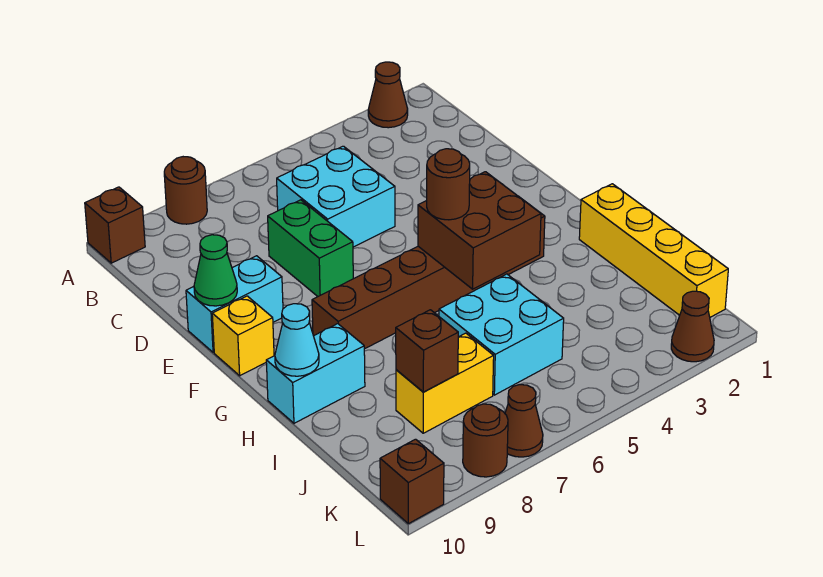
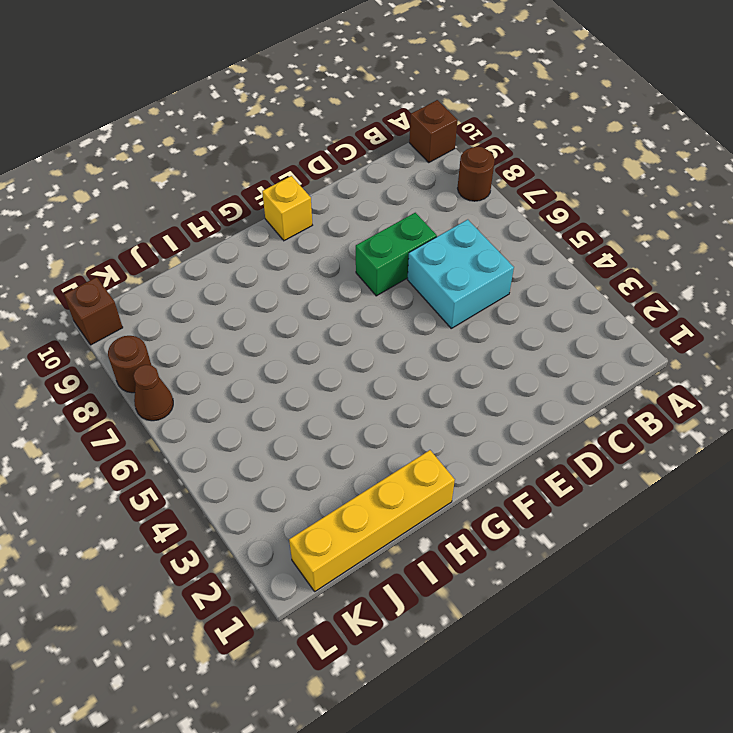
none -> brown cone A2 level 1
none -> cyan brick E9:E10 level 1
none -> brown brick G3:G8 level 1

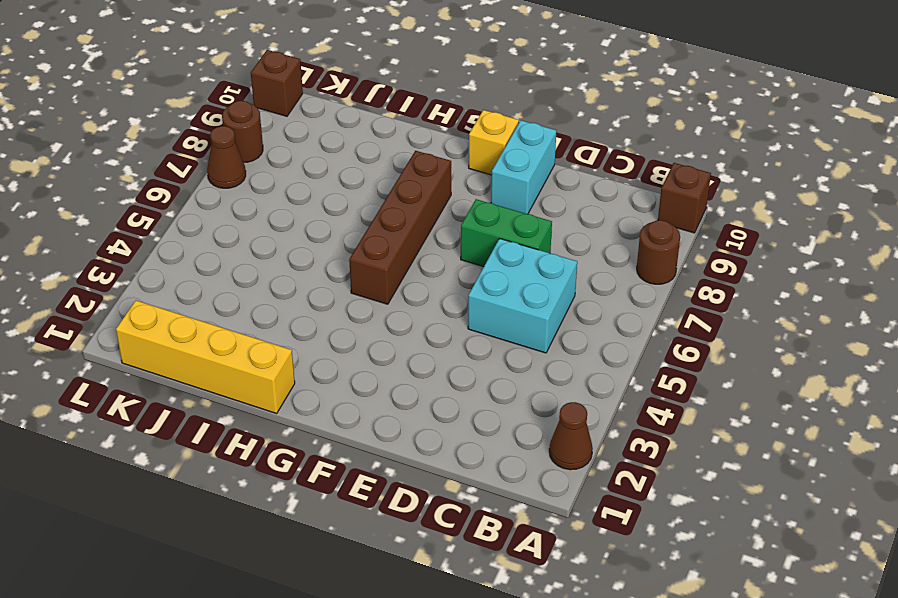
brown brick G5:G8 level 1 -> brown brick G3:G8 level 1
none -> cyan brick H9:H10 level 1
none -> cyan brick I5:J6 level 1
none -> yellow brick J7:J8 level 1

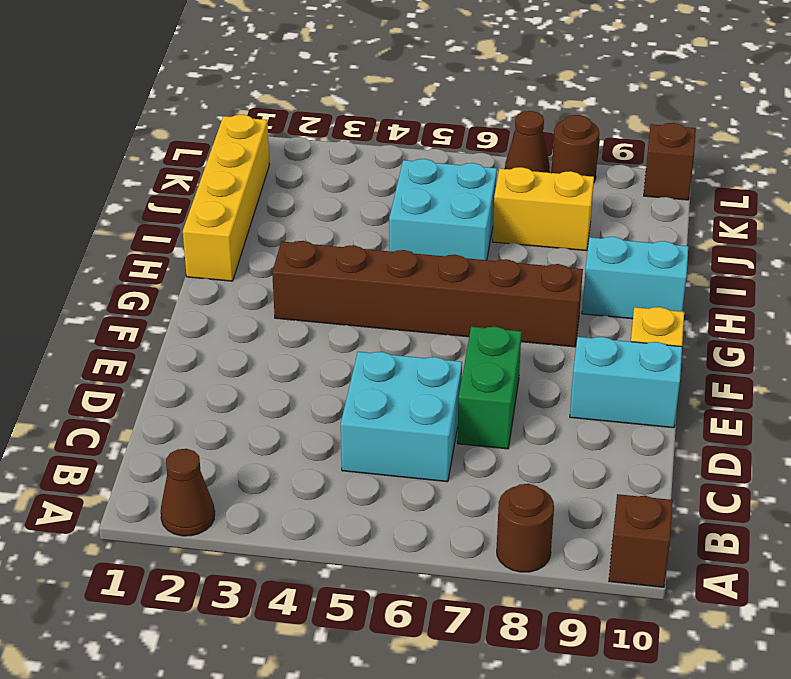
none -> brown cone L2 level 1
none -> green cone E10 level 2
none -> brown brick G4:H5 level 2

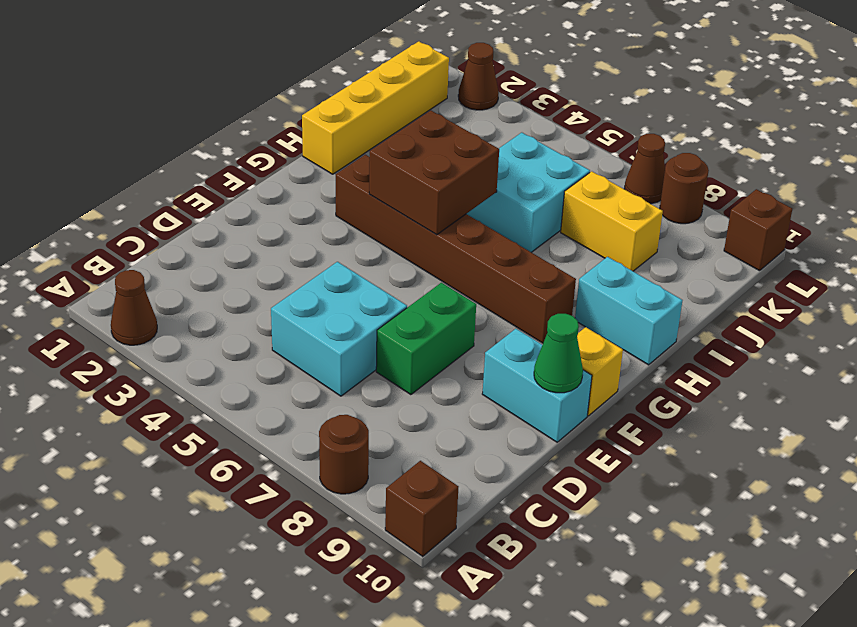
none -> cyan cone H10 level 2
none -> brown brick J8 level 2
none -> brown round brick G5 level 3

